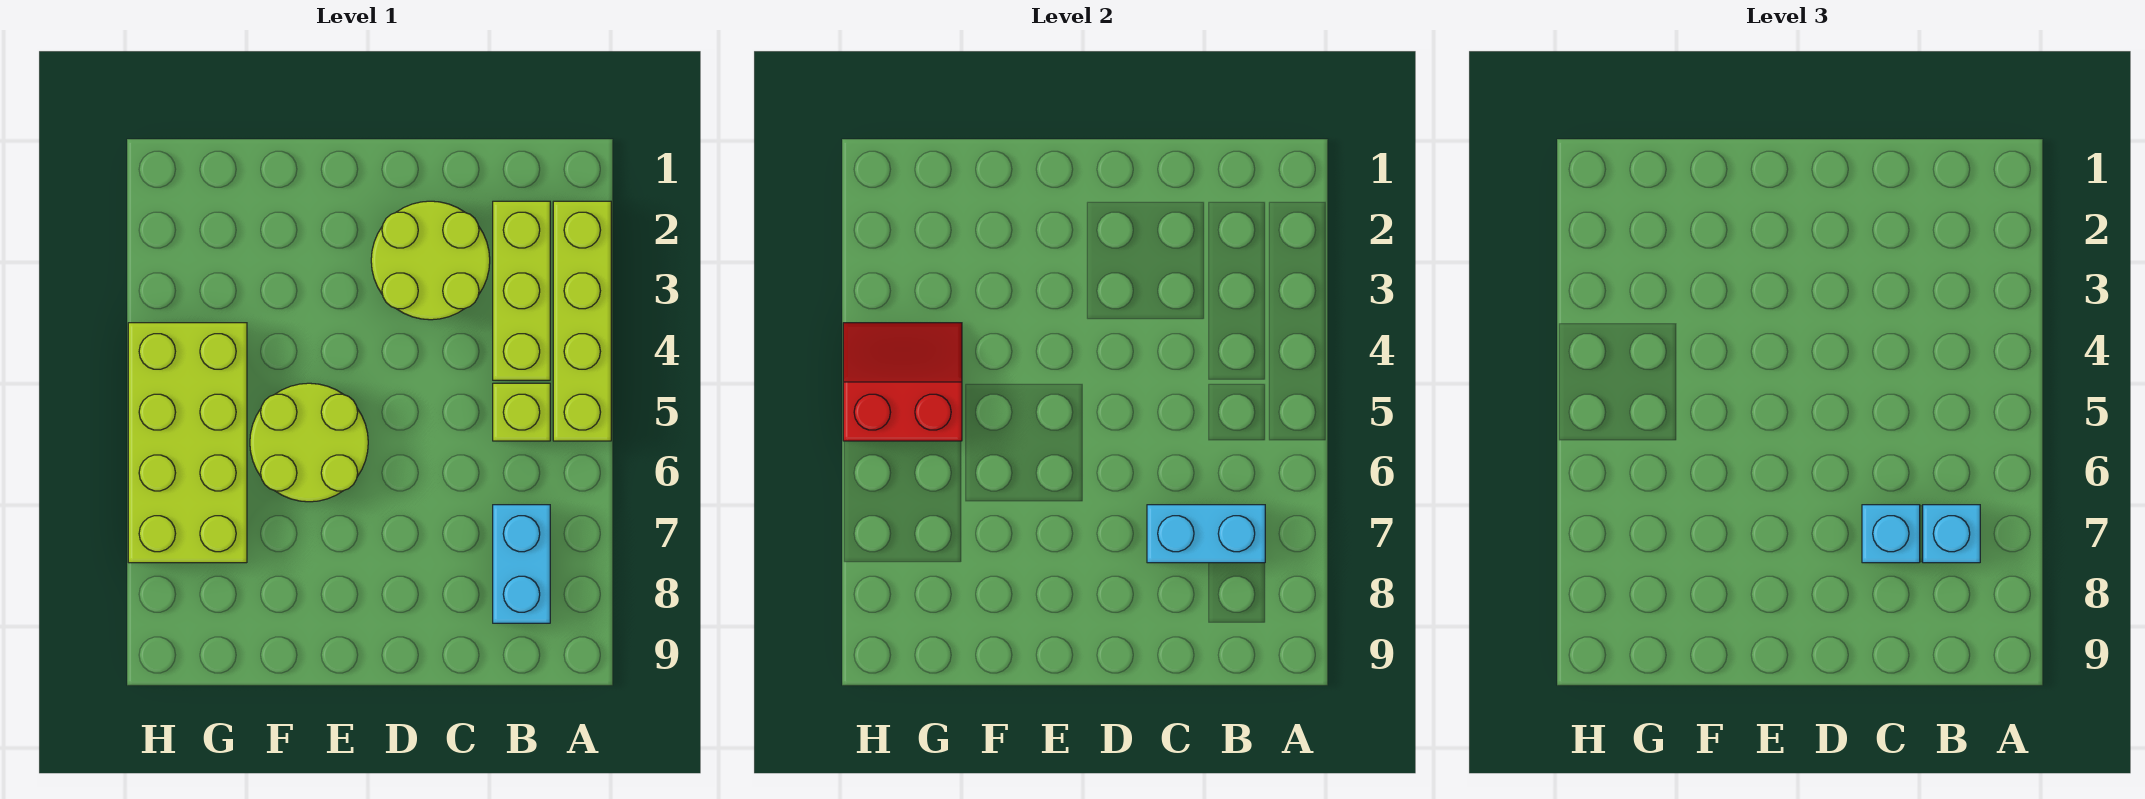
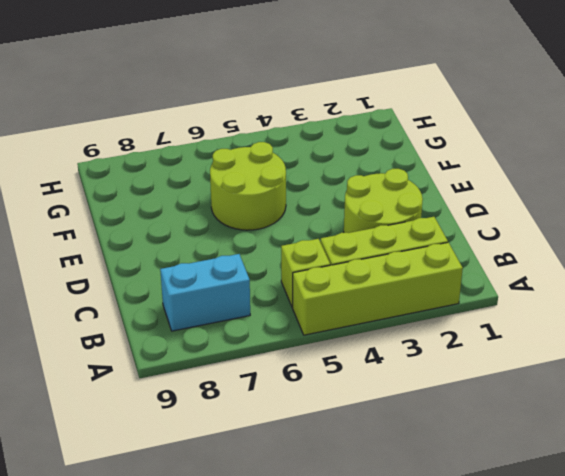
none -> lime brick G4:H7 level 1
none -> cyan brick B7:C7 level 2

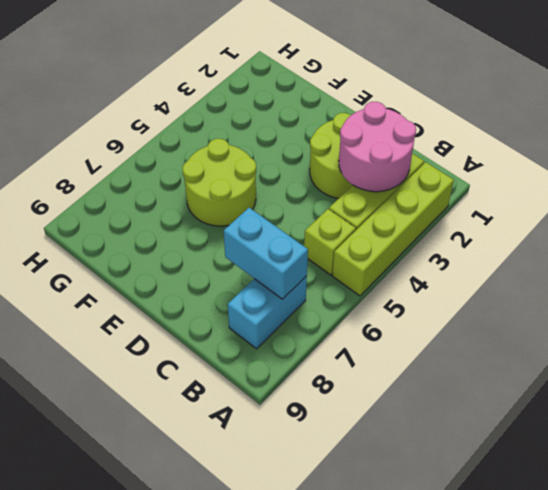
pink round brick B2:C3 level 2 -> none
none -> lime brick G4:H7 level 1
none -> red slope G4:H5 level 2 top 5

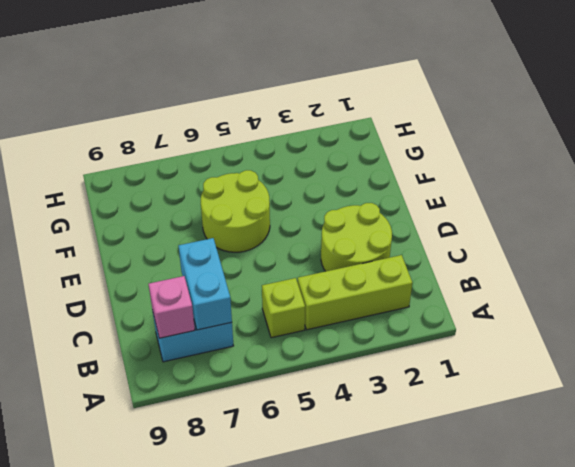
pink brick B8 level 2 -> none
none -> lime brick A2:A5 level 1
none -> lime brick G4:H7 level 1

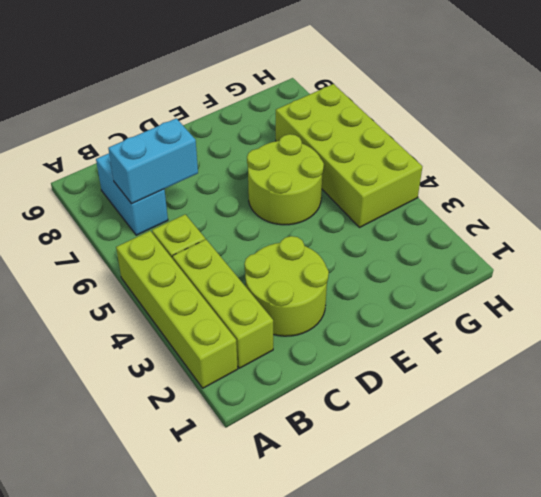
none -> red slope G4:H5 level 2 top 5
none -> cyan brick B7 level 3

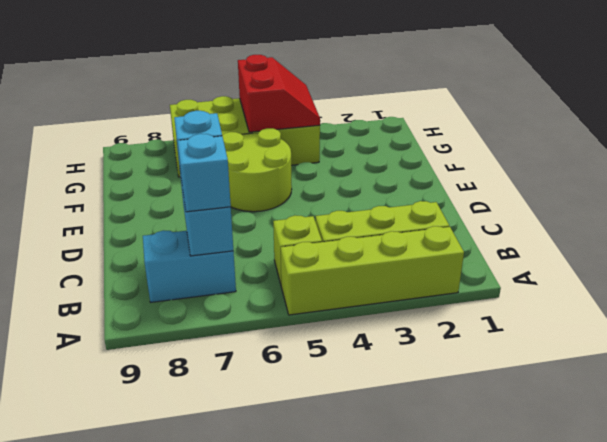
none -> lime round brick C2:D3 level 1

